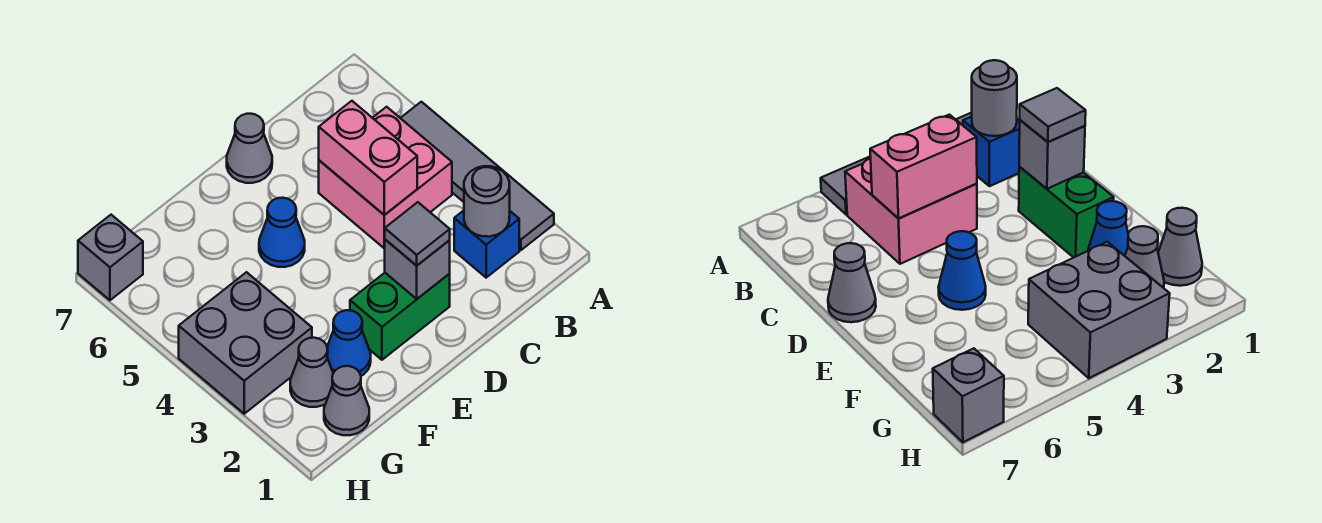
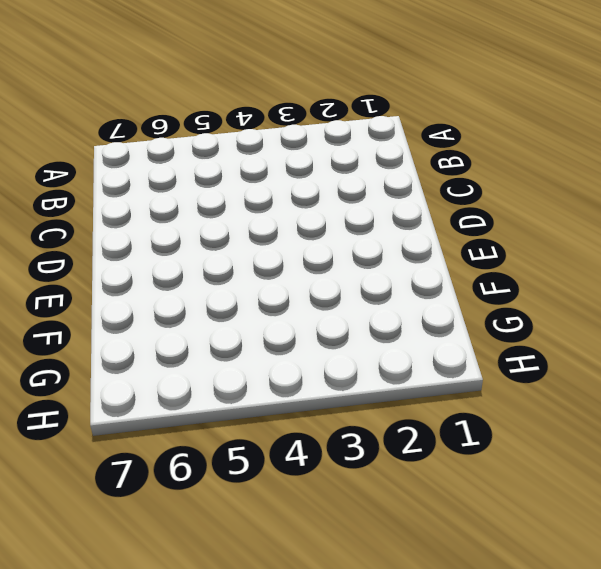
none -> grey tile A2:A5 level 1
none -> blue brick B2 level 1
none -> pink brick B4:C5 level 1

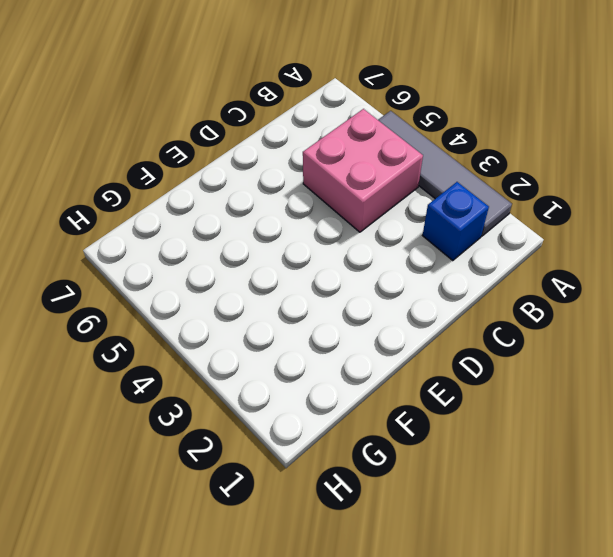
none -> green brick D2:E2 level 1
none -> grey cone D7 level 1
none -> blue cone E5 level 1

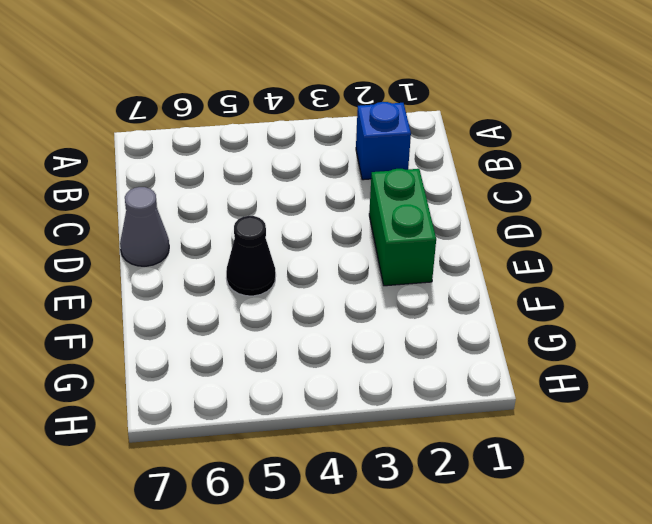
black cone E5 level 1 -> blue cone E5 level 1
none -> grey tile A2:A5 level 1
none -> pink brick B4:C5 level 1
none -> blue cone F2 level 1

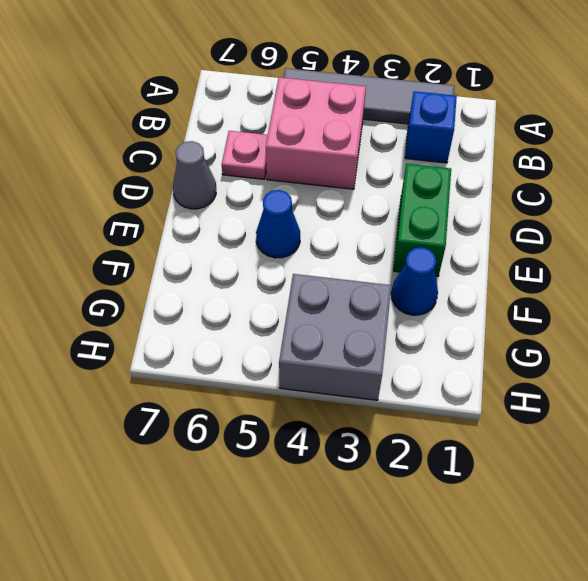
pink plate C6 level 1 -> none
none -> grey cone G1 level 1
none -> grey cone G2 level 1
none -> grey brick H7 level 1

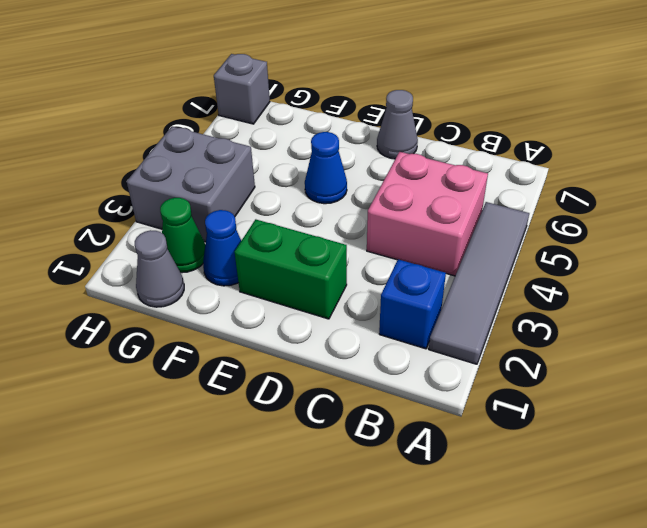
green cone G2 level 1 -> grey cone G2 level 1
none -> grey round brick B2 level 2
none -> pink brick C4:C5 level 2
none -> grey brick D2 level 2

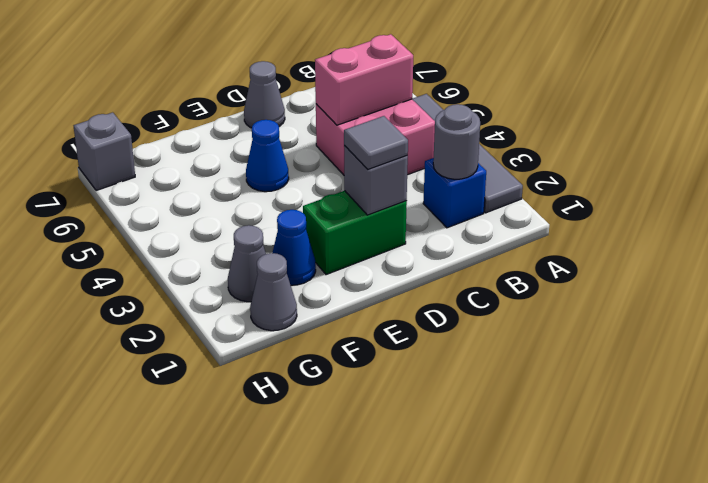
pink brick B5:C5 level 2 -> pink brick C4:C5 level 2
none -> grey brick G3:H4 level 1

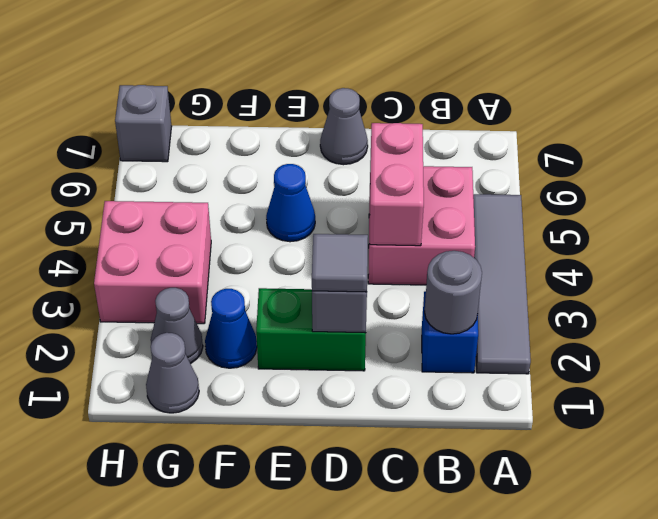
pink brick G3:H4 level 1 -> grey brick G3:H4 level 1

